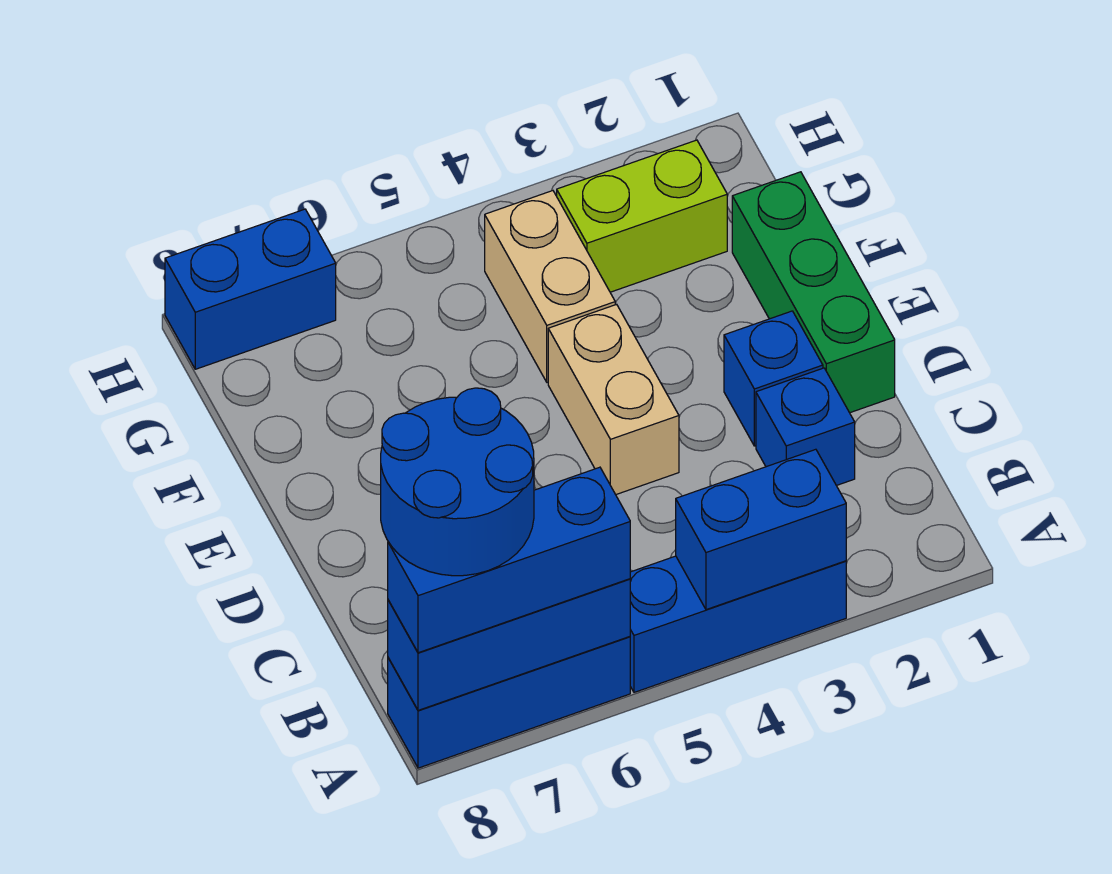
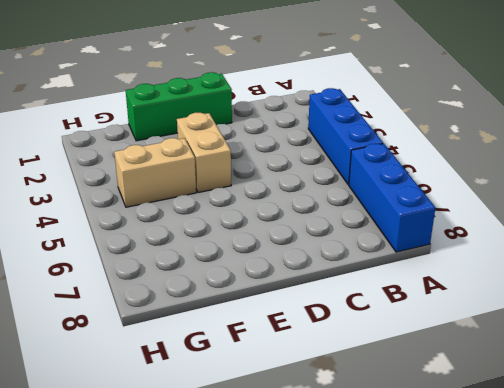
tan brick E3:E4 level 1 -> tan brick D4:E4 level 1
none -> blue brick C2 level 1
none -> blue brick D2 level 1
none -> lime brick G2:G3 level 1

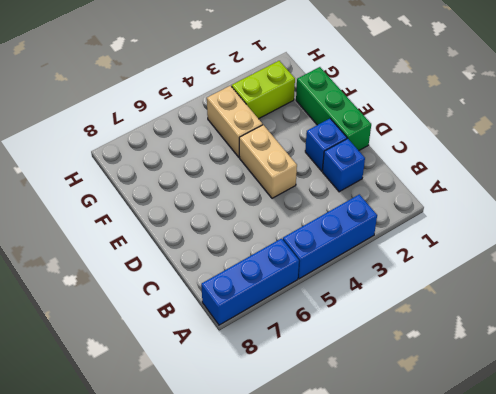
none -> blue brick H7:H8 level 1
none -> blue brick A3:A4 level 2
none -> blue brick A6:A8 level 2

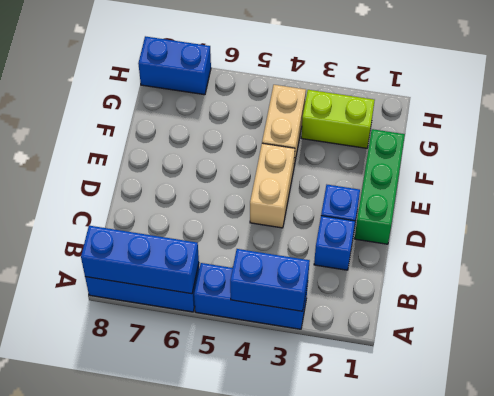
none -> blue brick A6:A8 level 3
none -> blue round brick A7:B8 level 4

